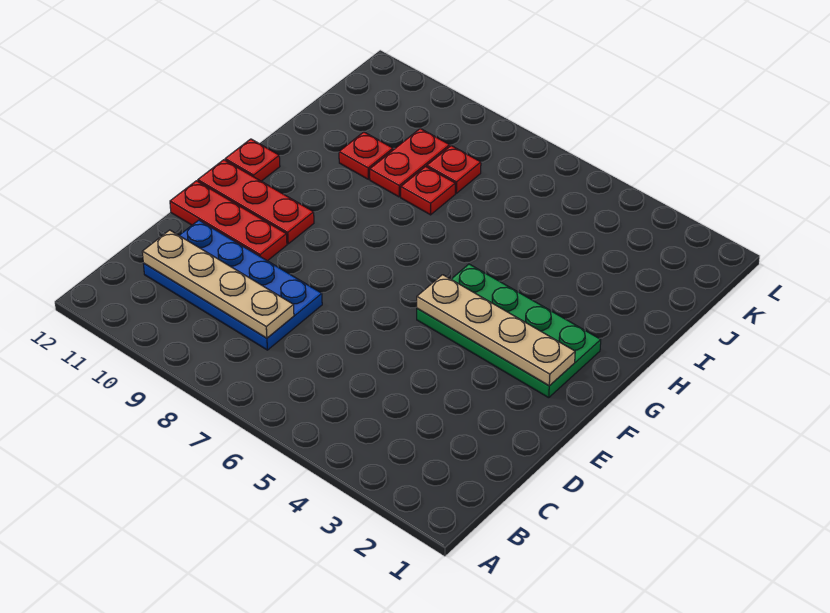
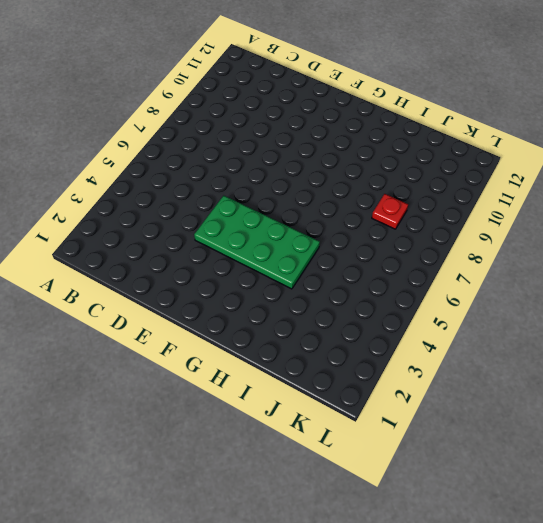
green plate E4:H5 level 1 -> green plate F2:G5 level 1
none -> blue plate C8:D11 level 1
none -> red plate E10:E12 level 1

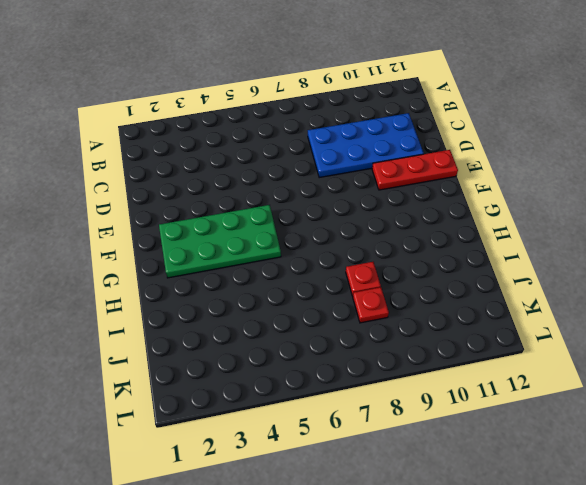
none -> red plate F10:F12 level 1
none -> red plate G12 level 1

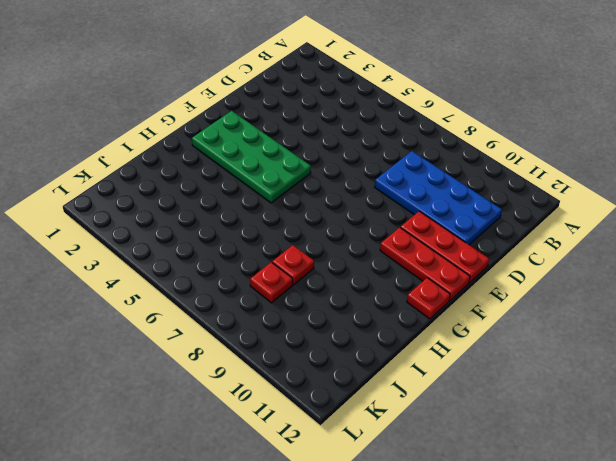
none -> red plate I9:J9 level 1
none -> red plate I10 level 1

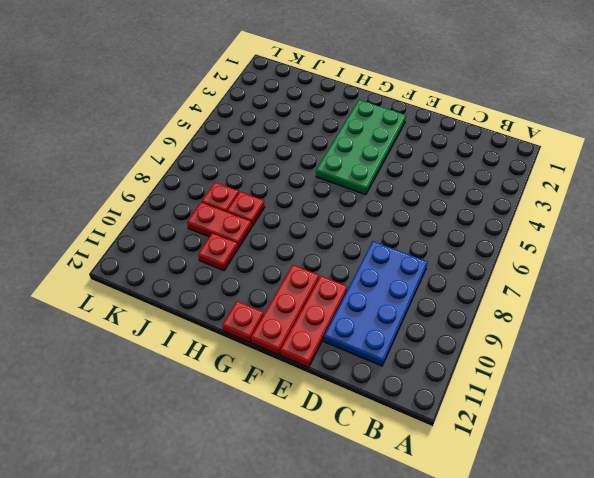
none -> tan plate C8:C11 level 2
none -> tan plate F2:F5 level 2

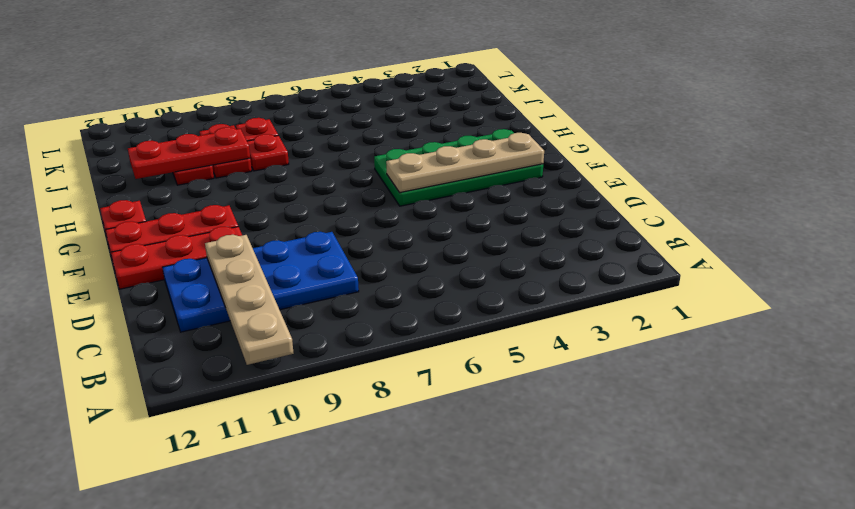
tan plate A10:D10 level 2 -> tan plate C8:C11 level 2
red plate I9:I11 level 2 -> none

